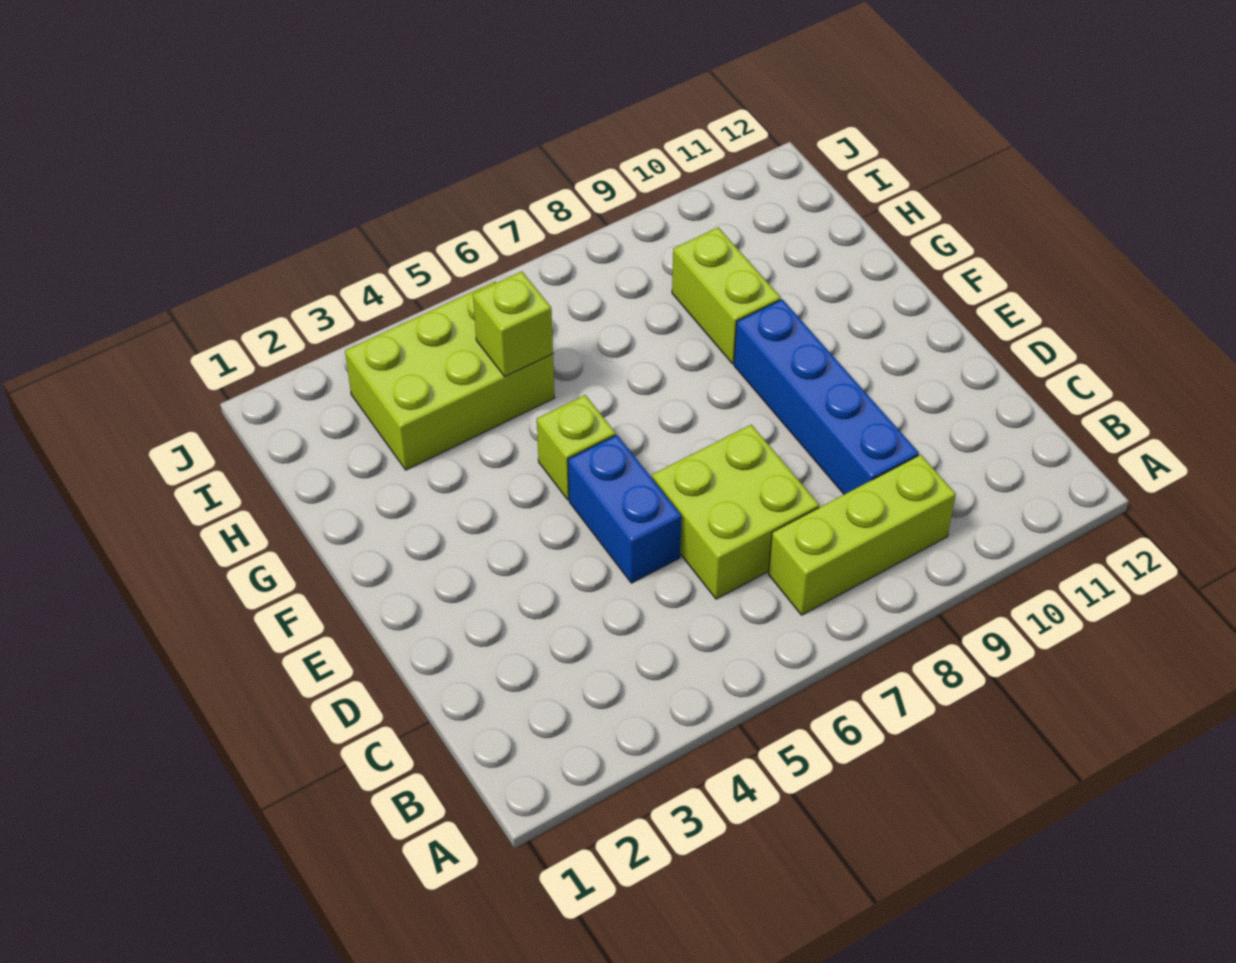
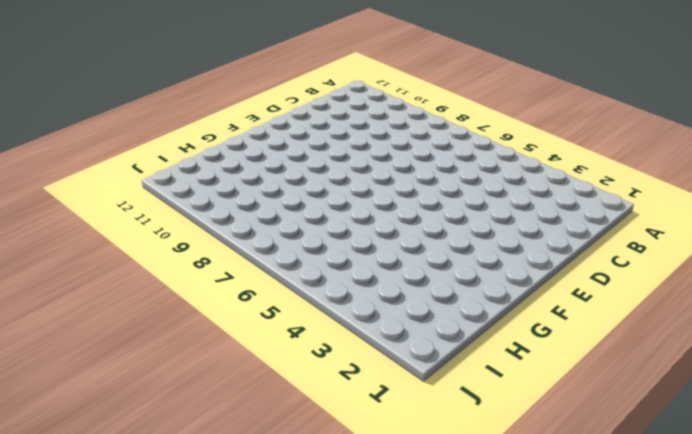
none -> lime brick B7:B9 level 1
none -> lime brick C6:D7 level 1

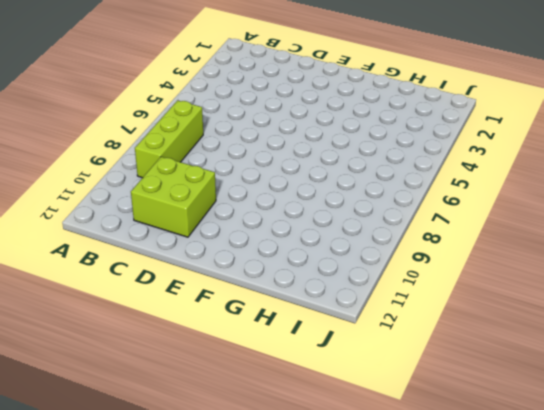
lime brick C10:D11 level 1 -> lime brick C6:D7 level 1
none -> blue brick C9:F9 level 1
none -> blue brick D5:E5 level 1

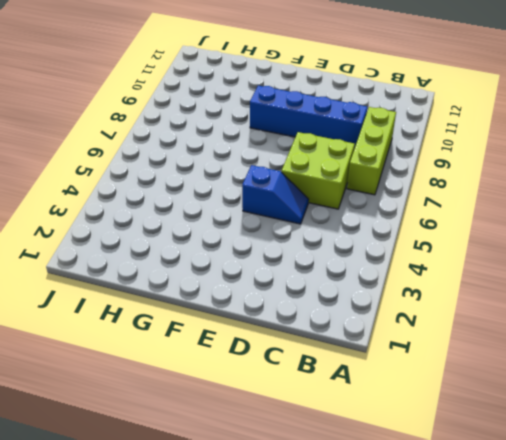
blue slope D5:E5 level 1 top E -> blue brick D5:E5 level 1
none -> lime brick F5 level 1
none -> lime brick G9:H9 level 1

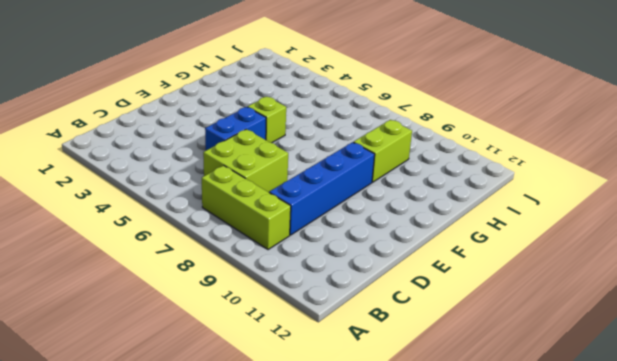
none -> lime brick H3:I5 level 1
none -> lime brick H5 level 2

